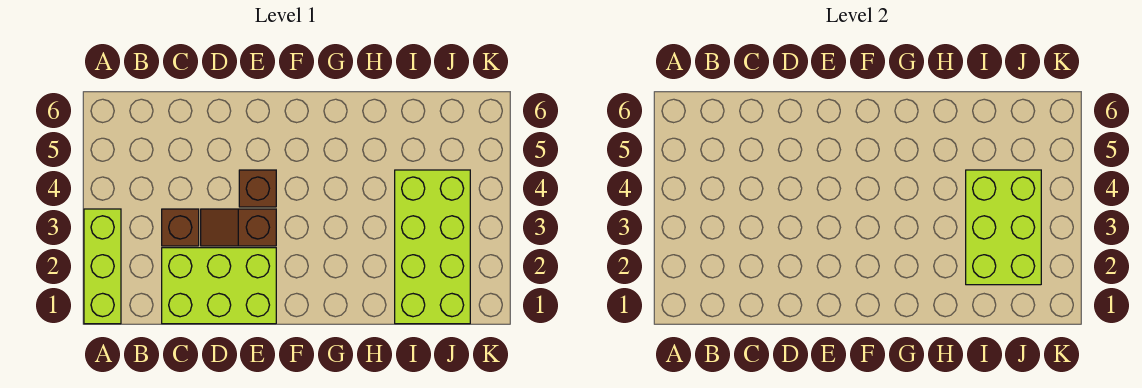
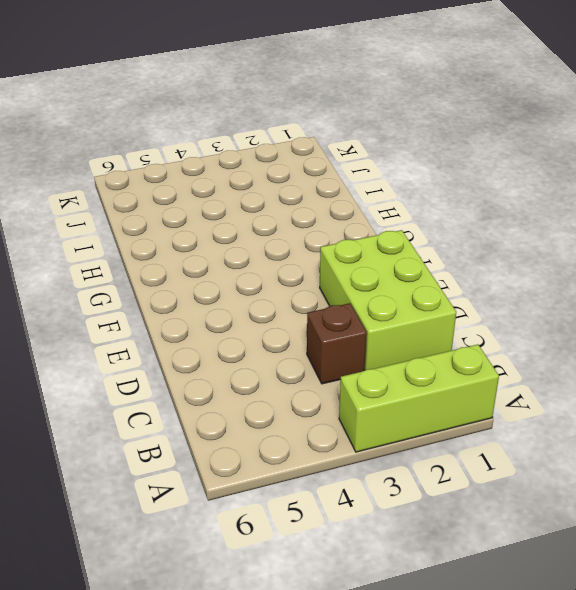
none -> brown slope D3:E3 level 1 top E
none -> brown brick E4 level 1

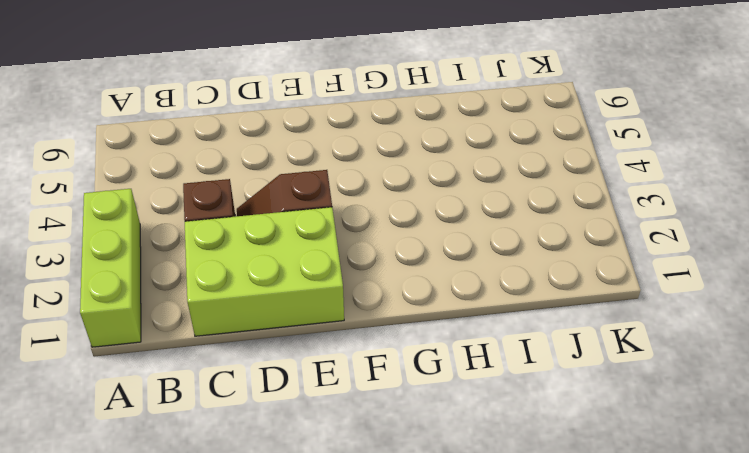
none -> brown brick E4 level 1
none -> lime brick I1:J4 level 1

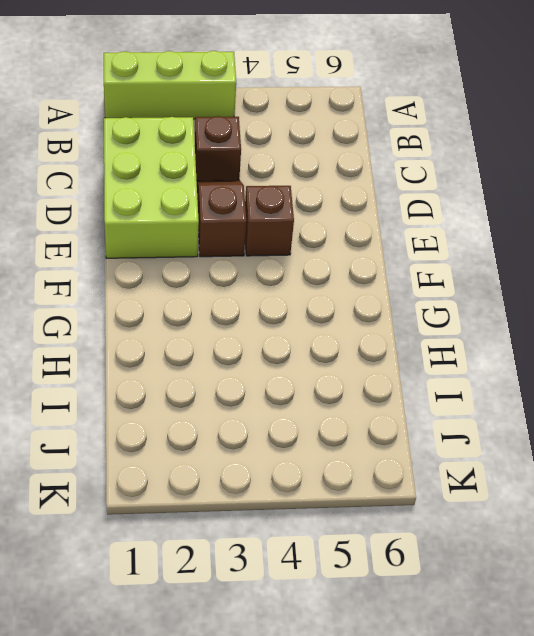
none -> lime brick I1:J4 level 1
none -> lime brick I2:J4 level 2

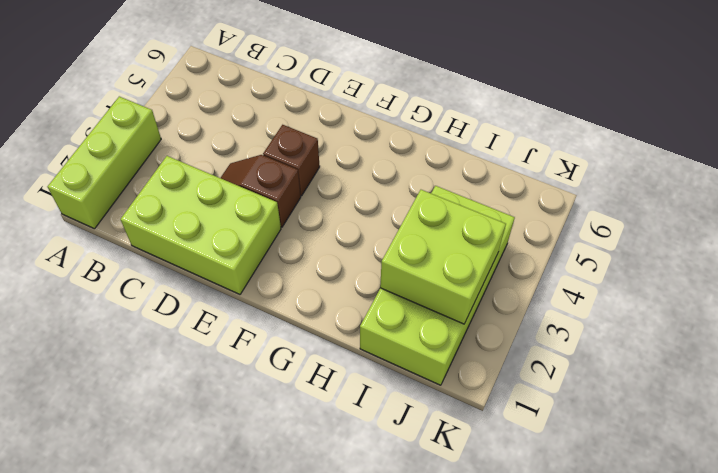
lime brick I2:J3 level 2 -> lime brick I2:J4 level 2
none -> brown brick C3 level 1

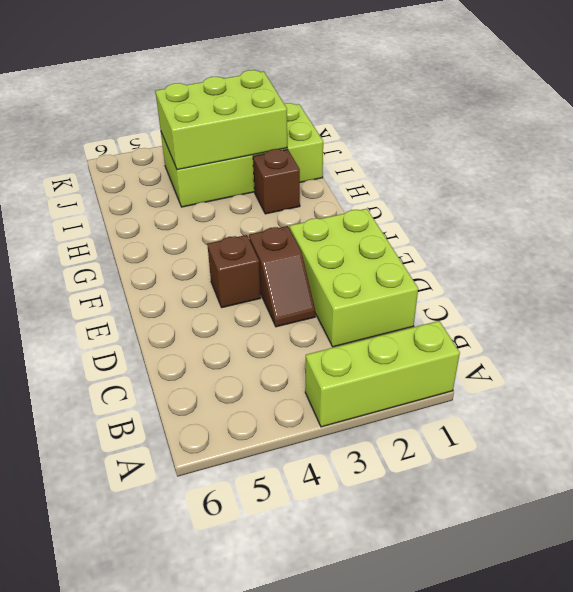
brown brick H2 level 1 -> brown brick C3 level 1

